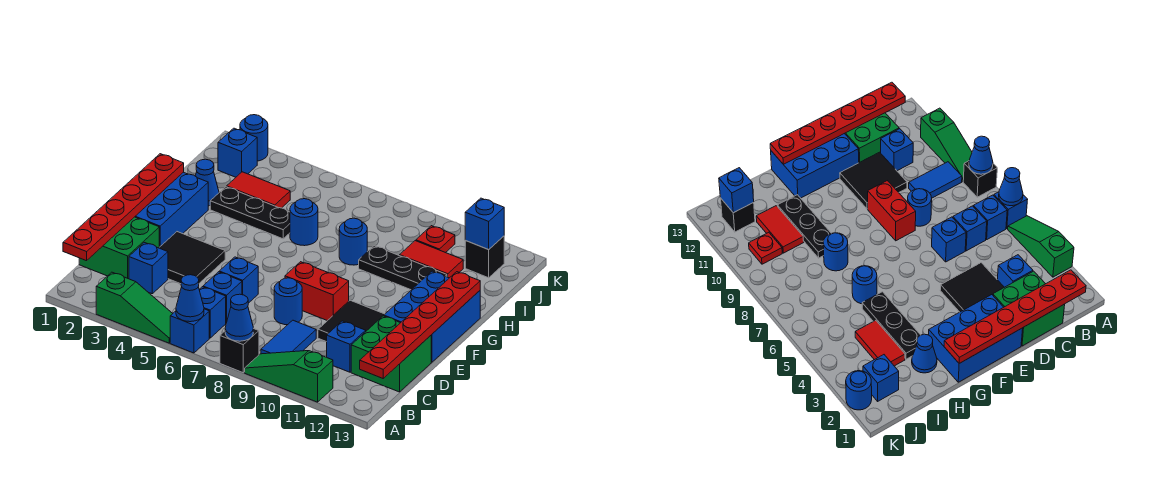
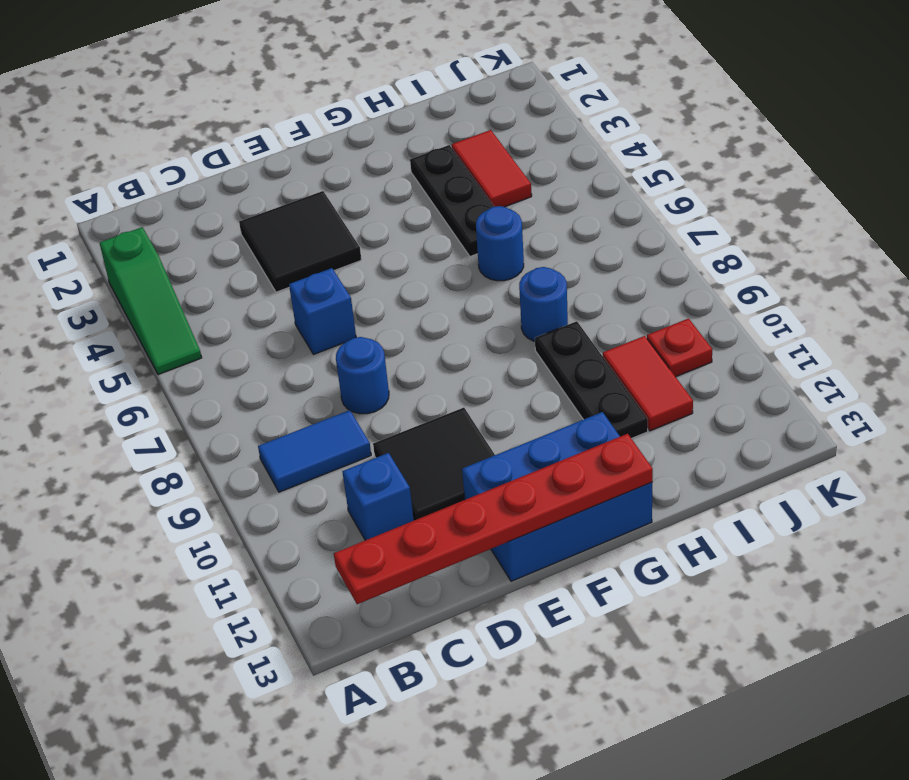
none -> blue brick A6 level 1
none -> black brick A8 level 1
none -> green slope A9:A11 level 1 top 11
none -> blue brick B6 level 1

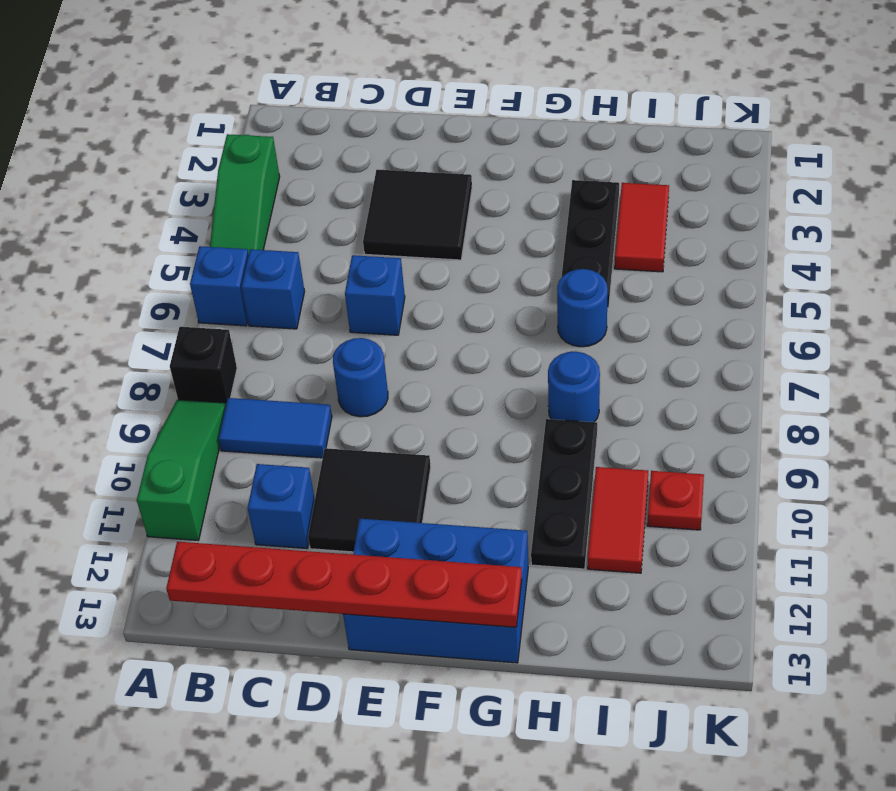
none -> green brick C1:D2 level 1
none -> blue brick C3 level 1
none -> blue brick C6 level 1
none -> green brick C12:D13 level 1

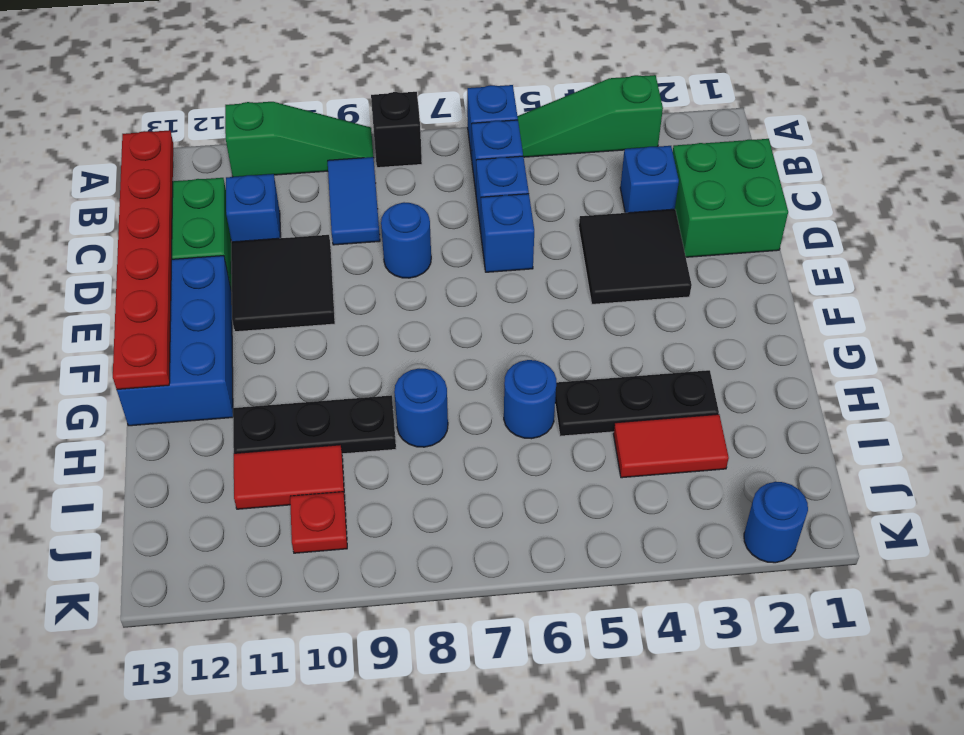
none -> blue brick E1:G2 level 1
none -> red brick E8:E9 level 1
none -> blue cone H2 level 1
none -> blue brick J2 level 1

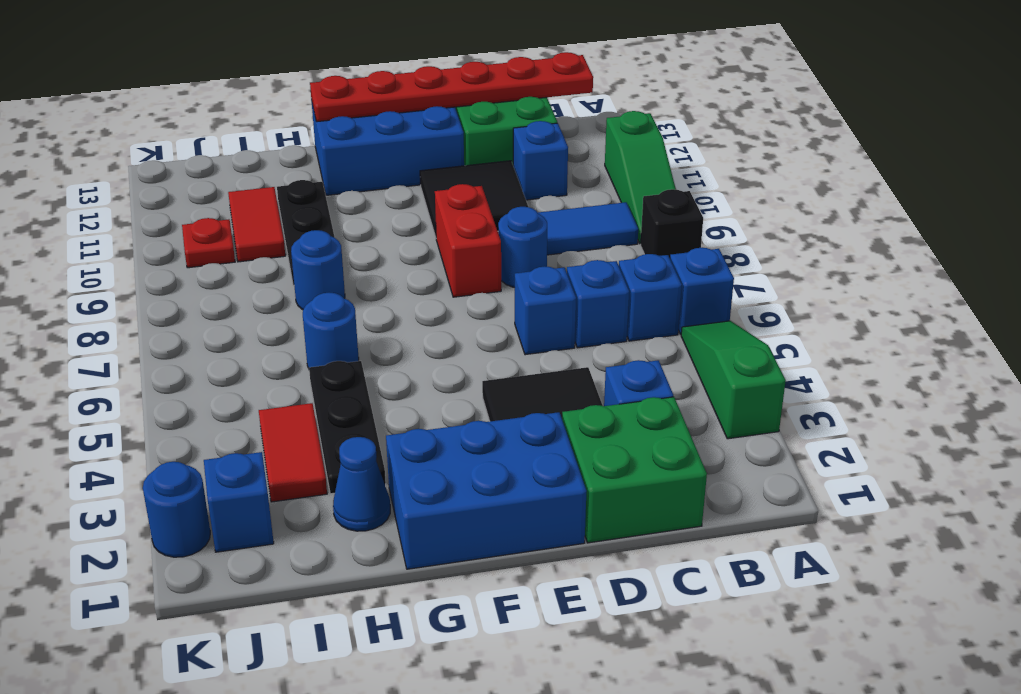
none -> black brick J12 level 1
none -> blue cone A6 level 2
none -> blue cone A8 level 2
none -> red plate B1:G1 level 2

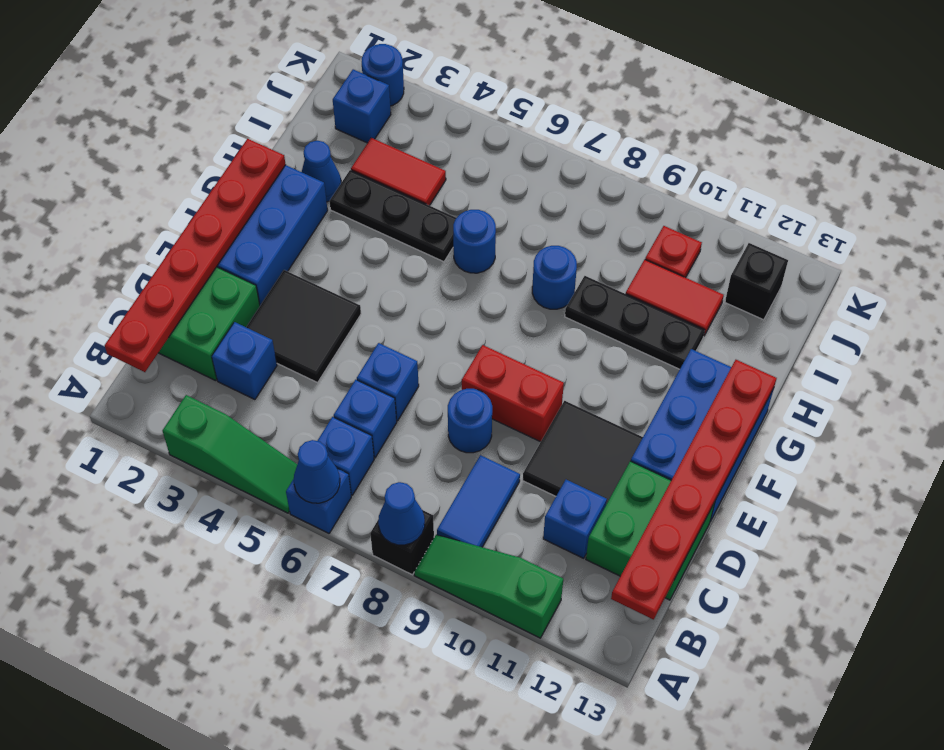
none -> blue brick J12 level 2

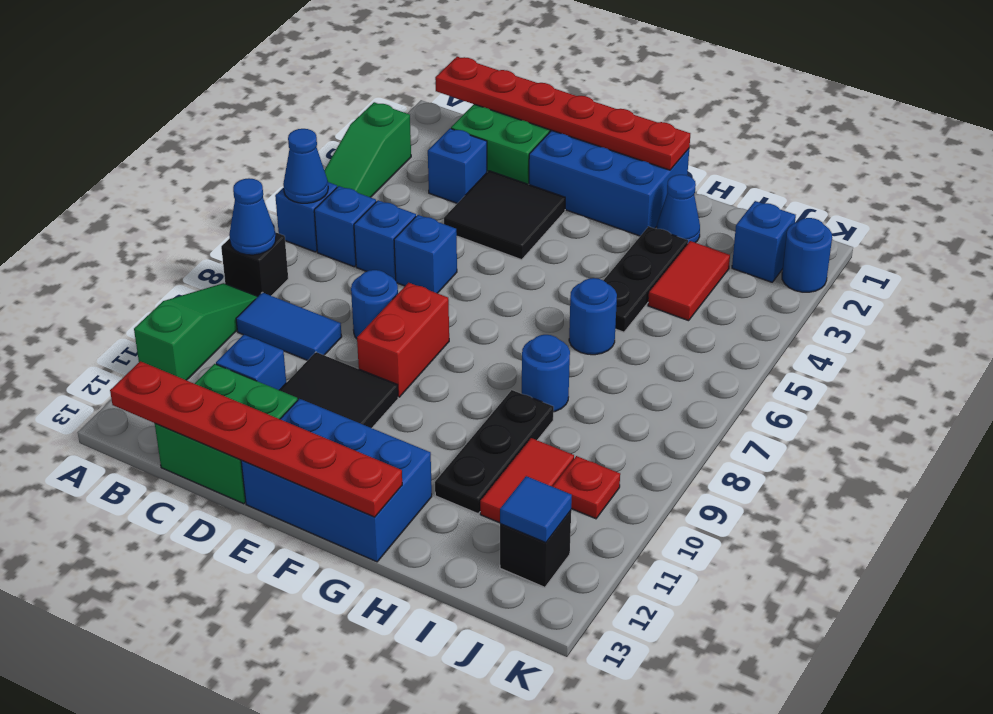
blue tile J12 level 2 -> blue brick J12 level 2

